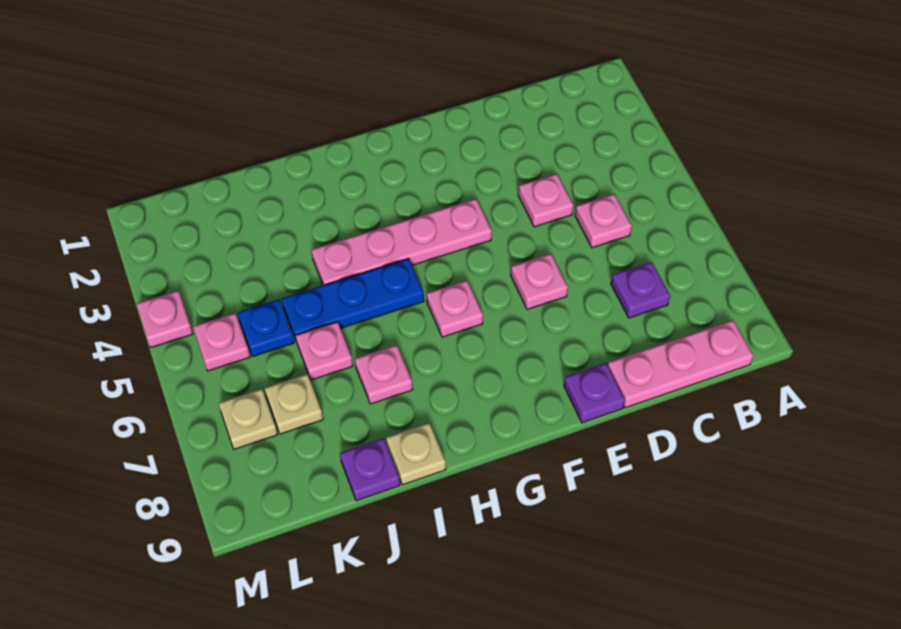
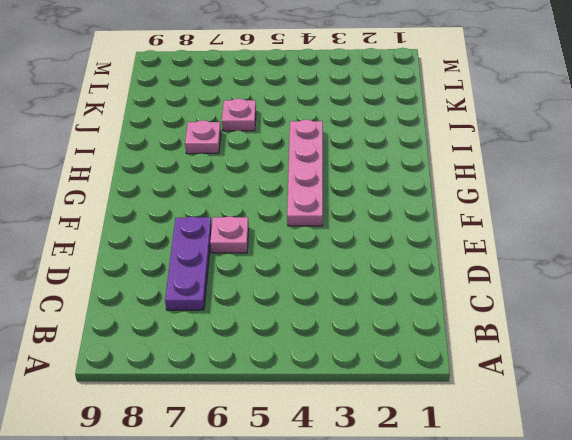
purple plate C7:E7 level 1 -> purple plate C7 level 1
none -> pink plate B9:D9 level 1
none -> pink plate C5 level 1
none -> pink plate D4 level 1

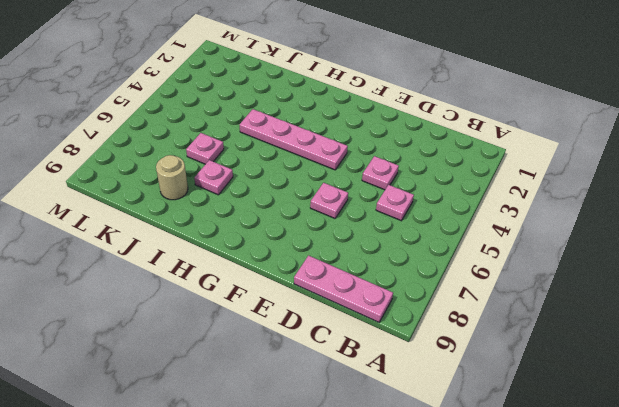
tan round brick J8 level 1 -> none
none -> purple plate C7 level 1
none -> purple plate E9 level 1
none -> pink plate G6 level 1

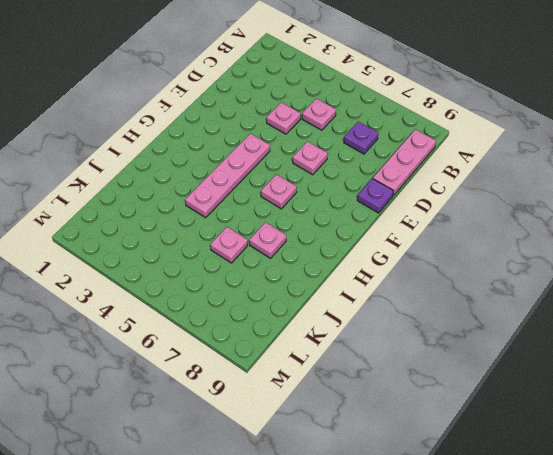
none -> blue plate H5:J5 level 1
none -> tan plate I9 level 1
none -> purple plate J9 level 1

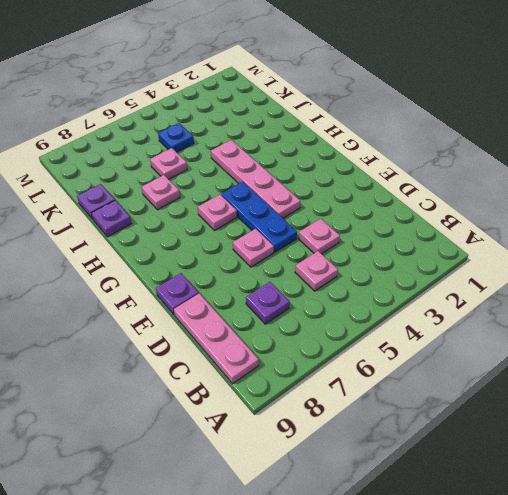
blue plate E5:G5 level 1 -> blue plate H5:J5 level 1
purple plate I9 level 1 -> tan plate I9 level 1
none -> tan plate K7 level 1
none -> pink plate L5 level 1
none -> tan plate L7 level 1

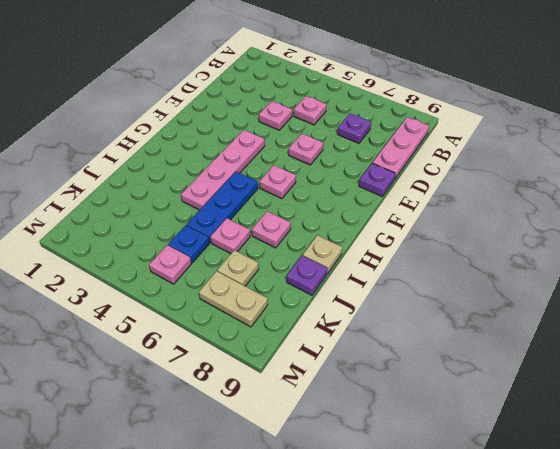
tan plate L7:L8 level 1 -> tan plate L7 level 1
none -> pink plate M4 level 1

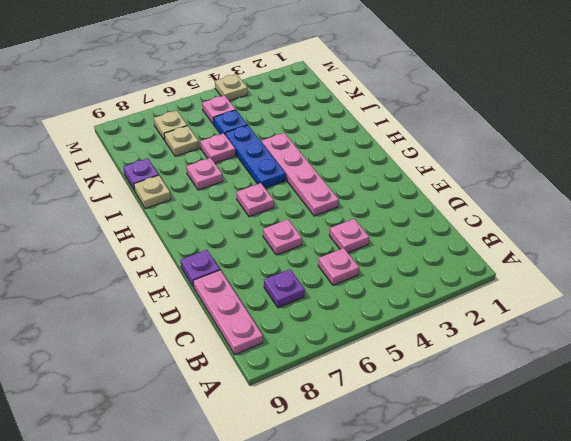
tan plate M4 level 1 -> pink plate M4 level 1

